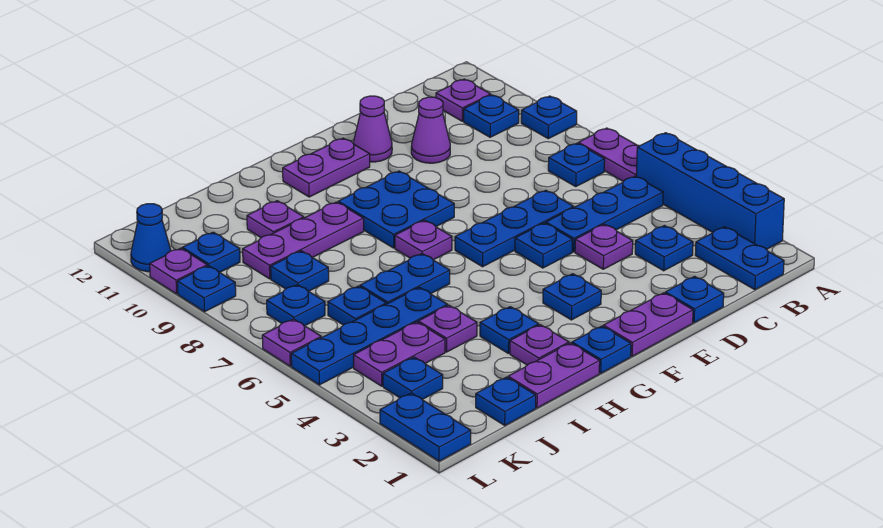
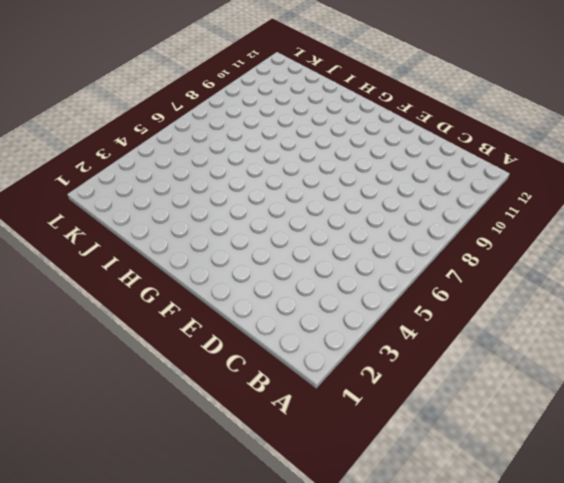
none -> blue brick A2:A5 level 1
none -> purple plate A6:A7 level 1
none -> blue plate A9 level 1
none -> blue plate B1:B2 level 1

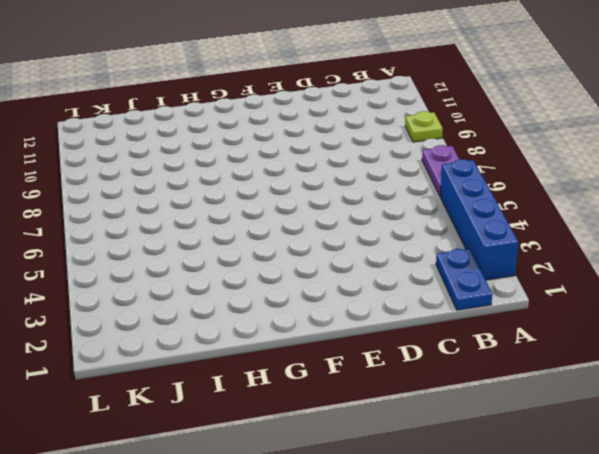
lime plate A9 level 1 -> blue plate A9 level 1
none -> blue plate B5:D5 level 1
none -> blue plate B7 level 1
none -> blue plate B10 level 1
none -> purple plate B11 level 1

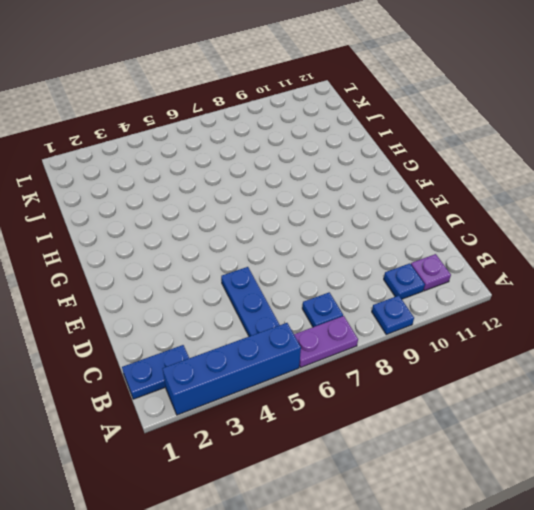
none -> blue plate C3 level 1
none -> blue plate D1 level 1
none -> purple plate D4 level 1
none -> blue plate D6:F6 level 1

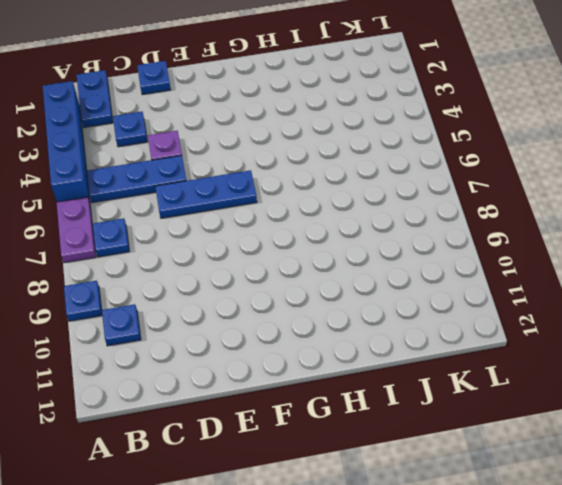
none -> purple plate B11 level 1
none -> purple cone D10 level 1
none -> purple plate E1:F1 level 1
none -> blue plate E5 level 1

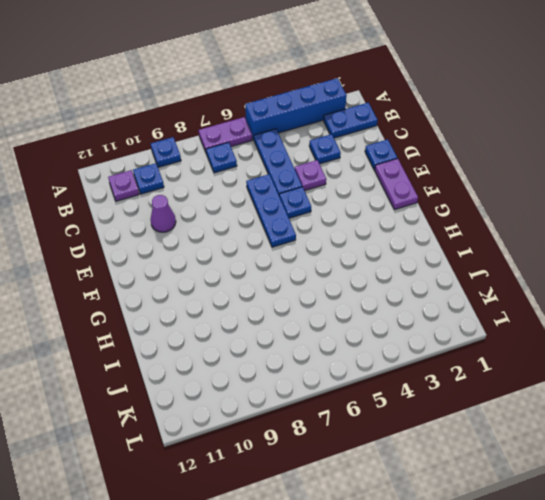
none -> purple cone E11 level 1
none -> blue plate F3 level 1
none -> blue plate F8:G9 level 1
none -> purple plate F11:G11 level 1

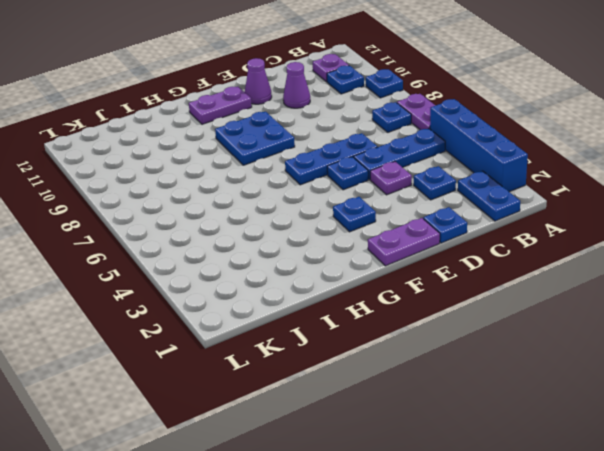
none -> blue plate G1 level 1
none -> purple plate G7 level 1
none -> purple plate H1:I1 level 1
none -> purple plate H2 level 1

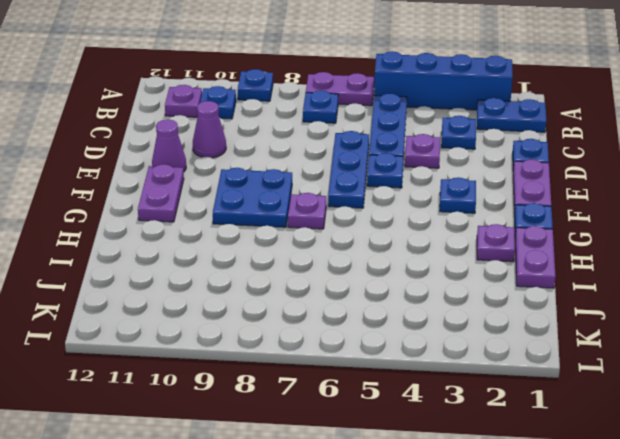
none -> blue plate H3 level 1
none -> blue plate H6:I6 level 1
none -> purple plate H9:J9 level 1
none -> purple plate I4 level 1

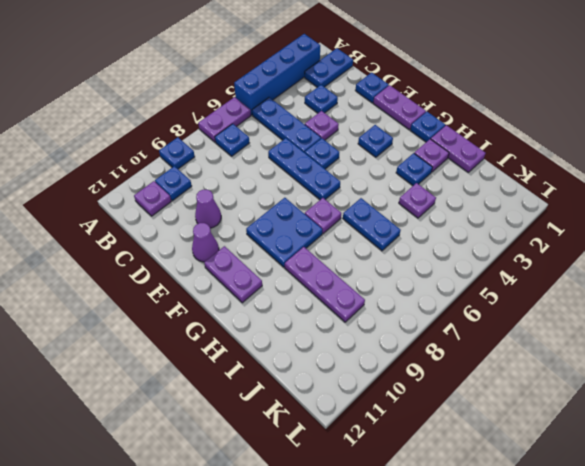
none -> blue plate I5:L5 level 1
none -> purple plate I10 level 1
none -> blue plate J1 level 1
none -> purple plate J4:K4 level 1

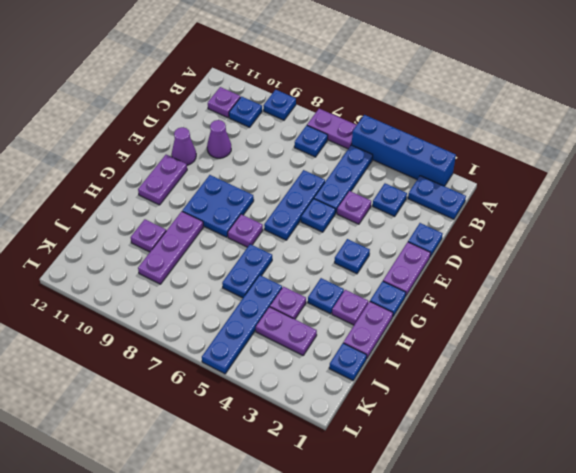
purple plate J3:J4 level 1 -> purple plate J4:K4 level 1
none -> blue plate J6 level 1
none -> blue plate J8 level 1
none -> blue plate K3 level 1
none -> blue plate K7 level 1

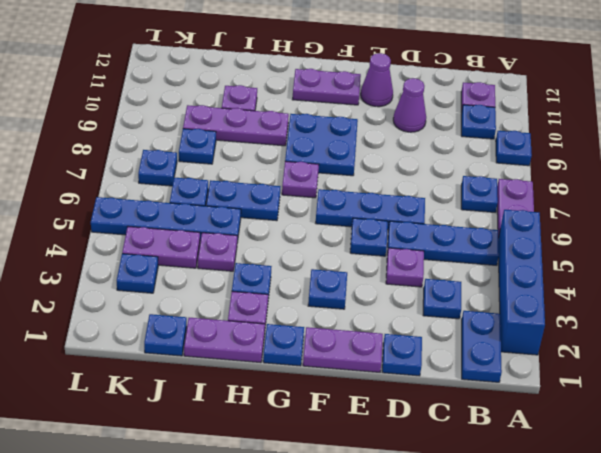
none -> blue plate K10 level 1
none -> blue plate L1:L2 level 1
none -> purple plate L6 level 1
none -> blue plate L9 level 1

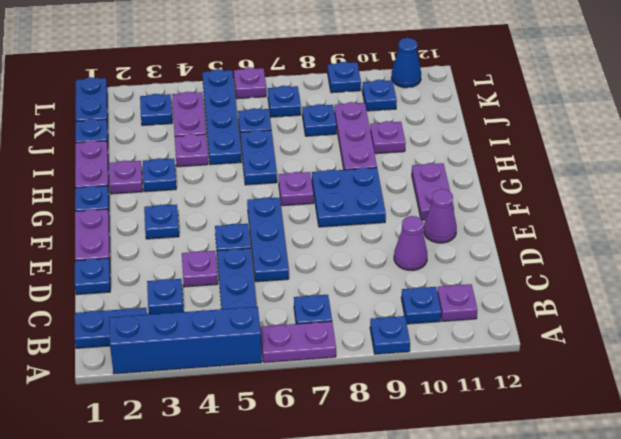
blue plate K1:L1 level 1 -> blue plate L1:L2 level 1
none -> purple plate L10 level 1

